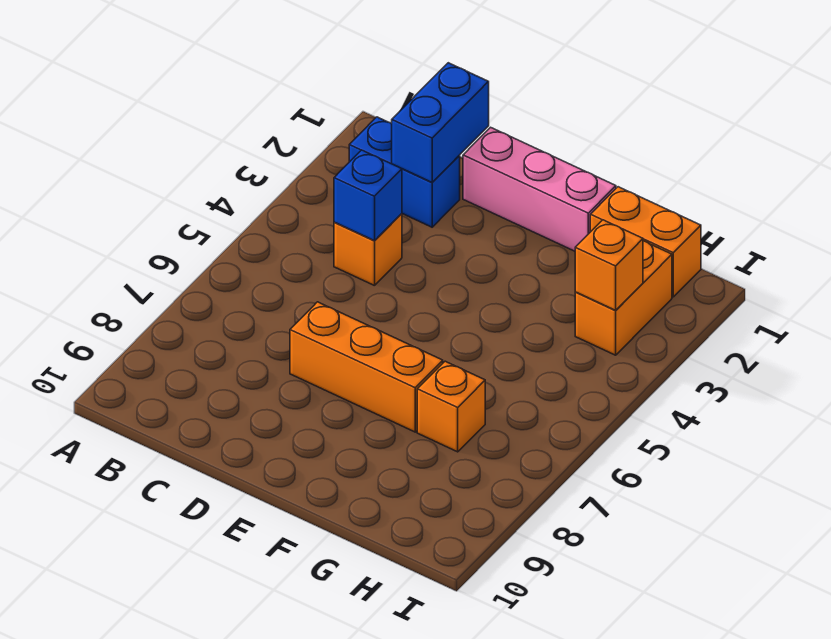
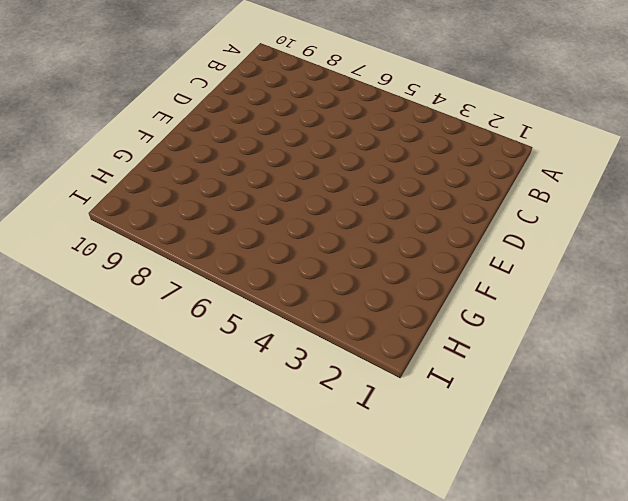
none -> blue brick B2:C2 level 1
none -> orange brick C4 level 1

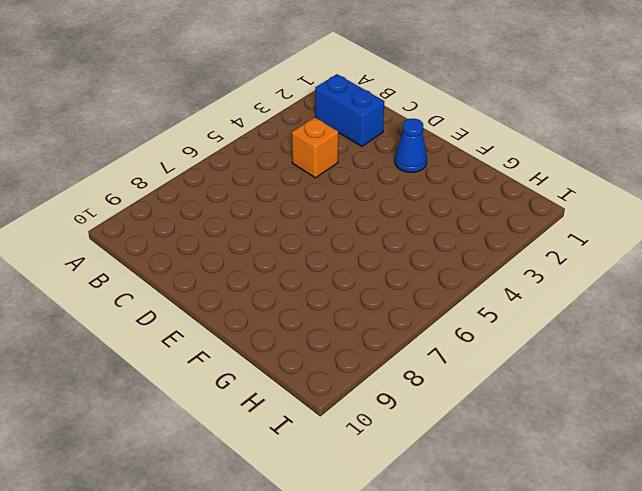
blue cone E2 level 1 -> none
none -> pink brick D1:F1 level 1
none -> orange brick D7:F7 level 1

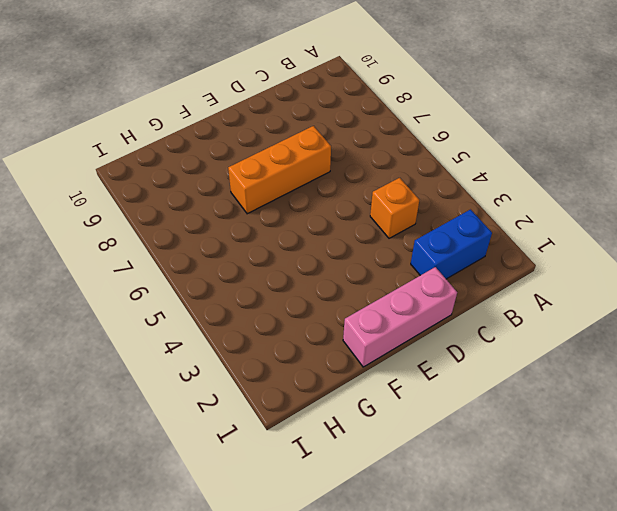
none -> orange brick G1:H1 level 1
none -> orange brick G7 level 1

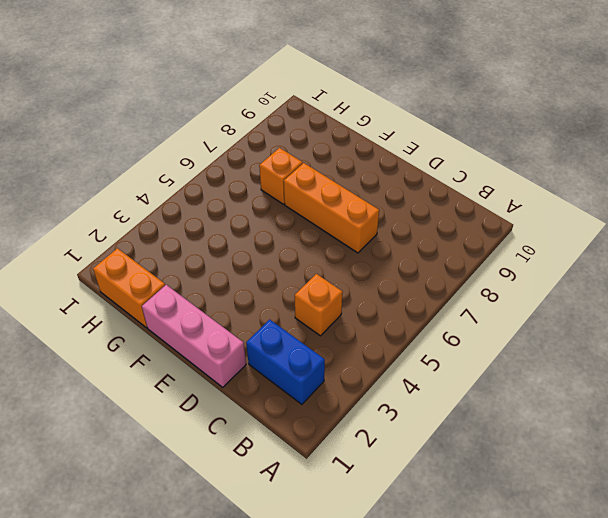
none -> orange brick H2:H3 level 1
none -> blue brick C1:C2 level 2

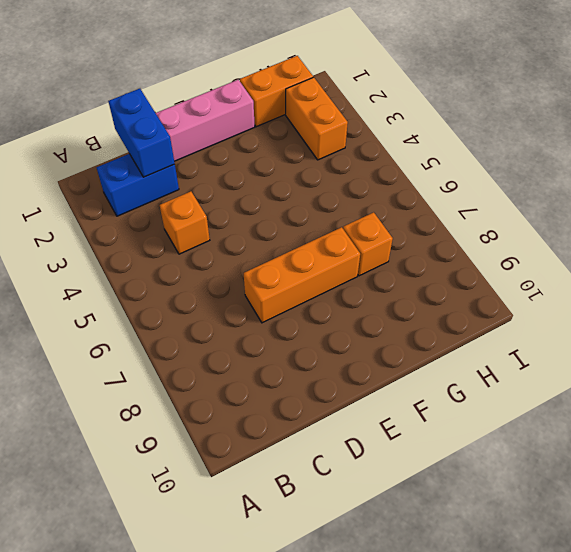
none -> blue brick C4 level 2
none -> orange brick H3 level 2

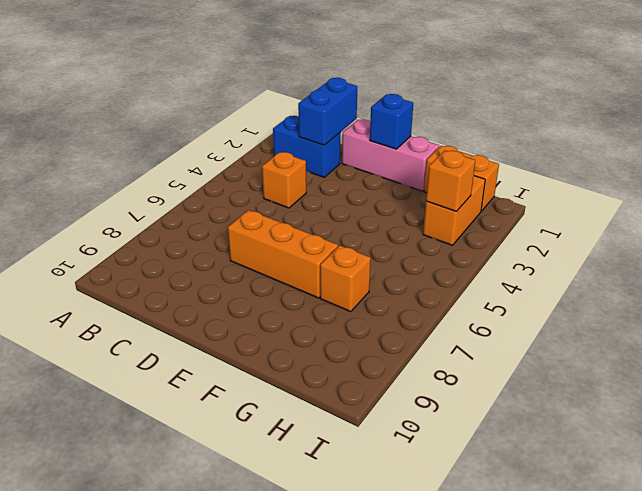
blue brick E1 level 2 -> blue brick C4 level 2

